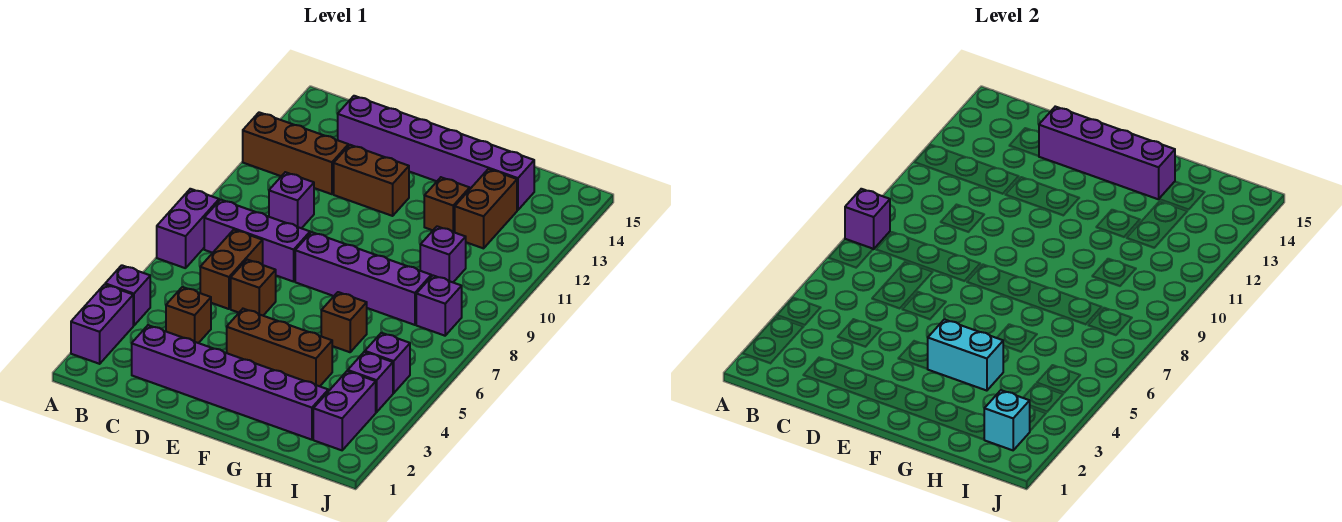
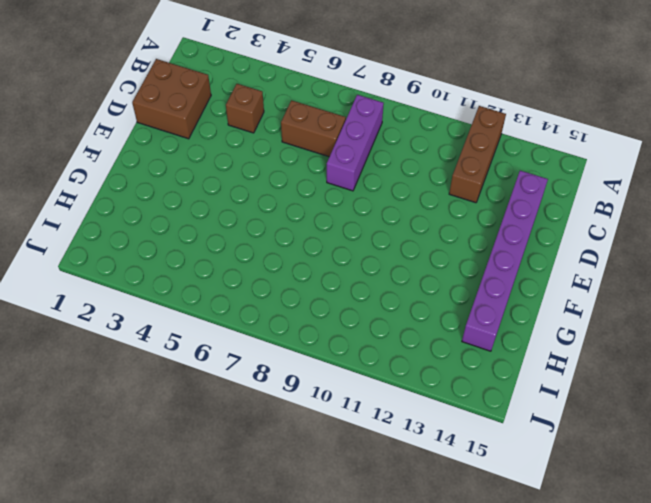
brown brick C1:D2 level 1 -> purple brick C2:H2 level 1
none -> purple brick A2:A3 level 1
none -> purple brick A4 level 1
none -> purple brick A7:A8 level 1

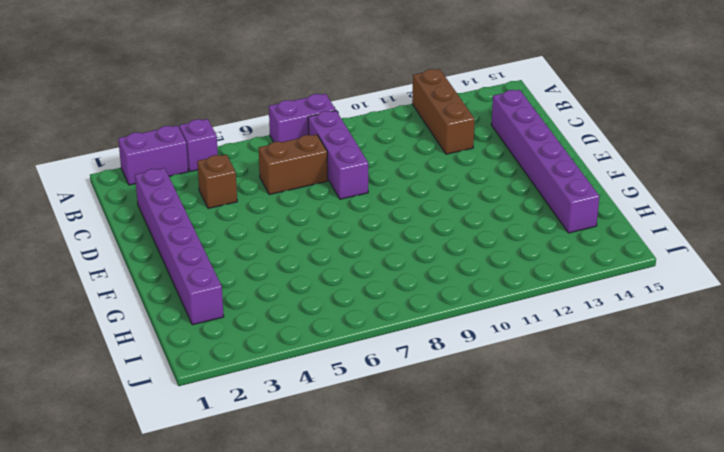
none -> purple brick C10 level 1
none -> brown brick D6 level 1
none -> brown brick D12:E12 level 1

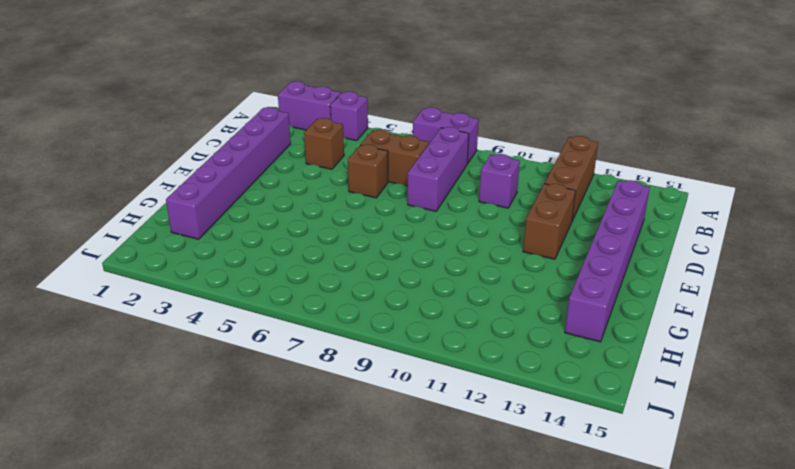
none -> brown brick E4:G4 level 1
none -> purple brick E8:H8 level 1
none -> brown brick G6 level 1

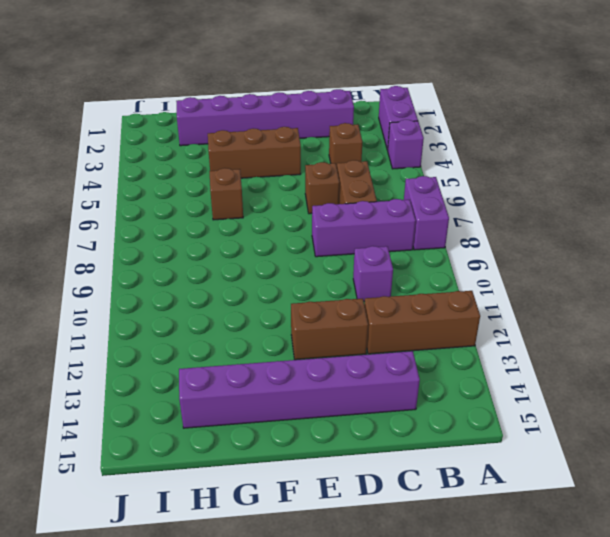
none -> purple brick E8:H8 level 1
none -> brown brick G12 level 1
none -> purple brick H10 level 1

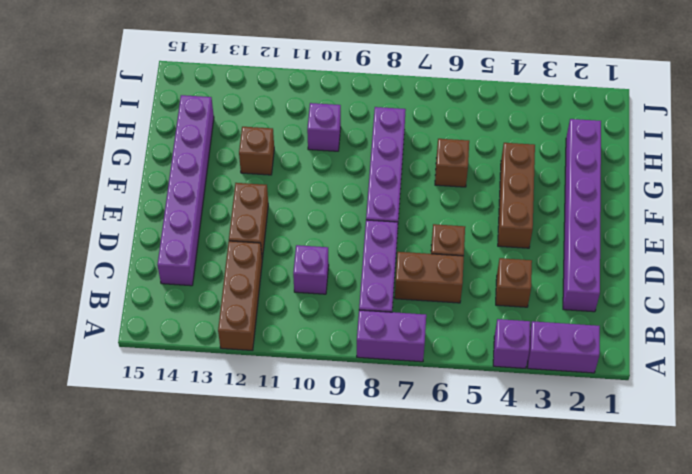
none -> brown brick H12:H13 level 1
none -> purple brick I2:I3 level 1
none -> purple brick I4 level 1

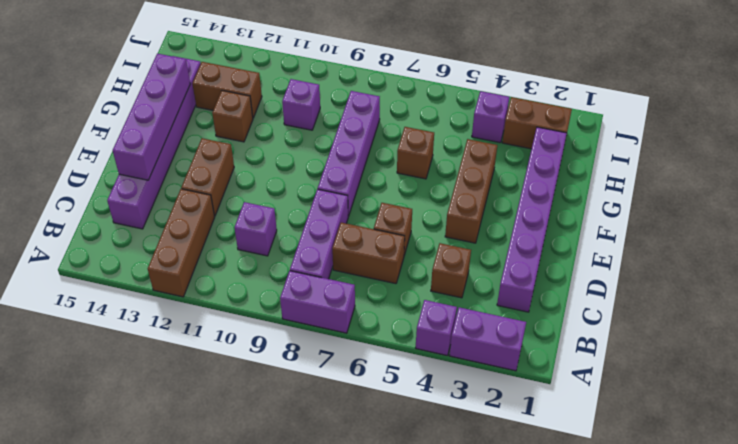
brown brick I2:I3 level 1 -> purple brick I2:I3 level 1
none -> purple brick I5 level 1
none -> purple brick I8 level 1
none -> purple brick A8 level 2

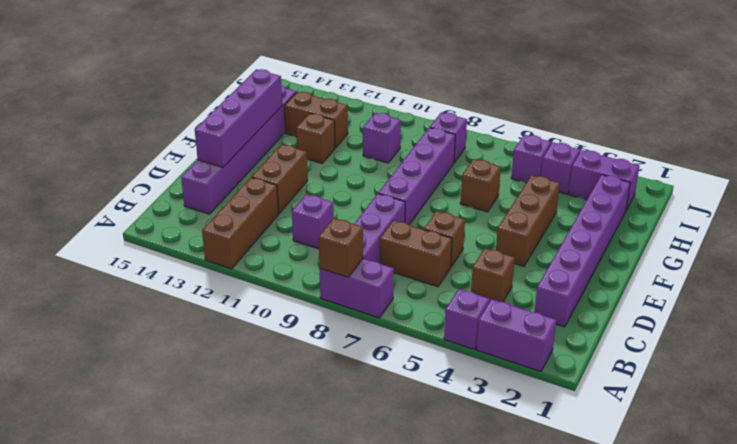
brown brick A8 level 2 -> purple brick A8 level 2
none -> cyan brick F4:G4 level 2
none -> cyan brick I2 level 2

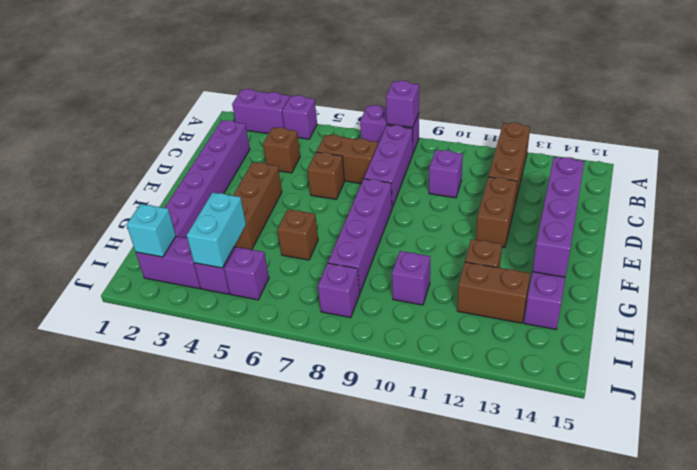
cyan brick H4:I4 level 2 -> cyan brick F4:G4 level 2

